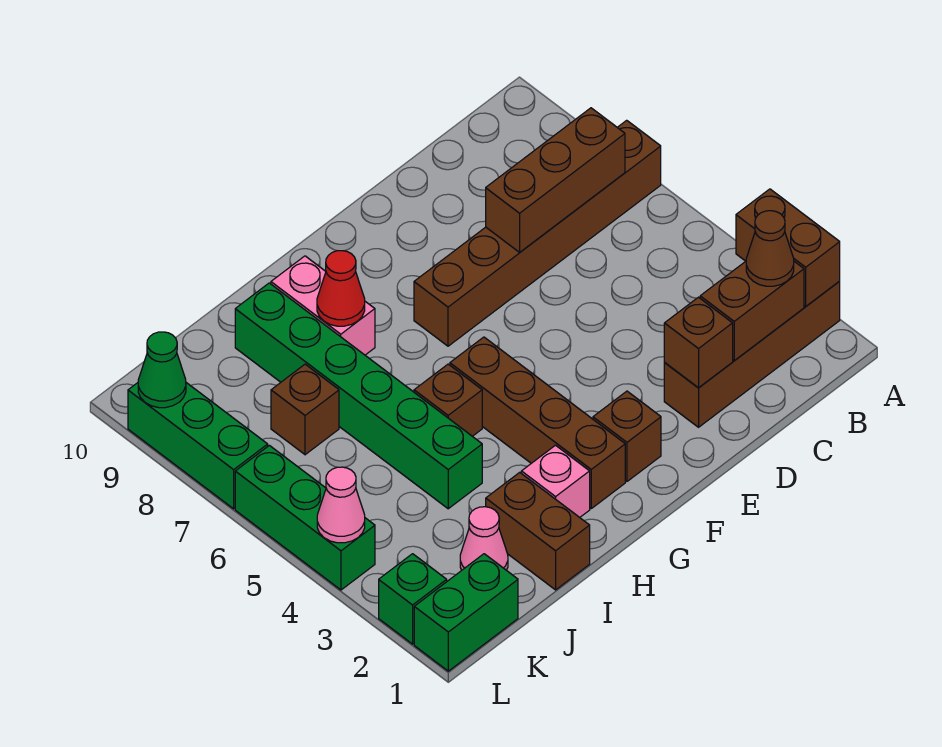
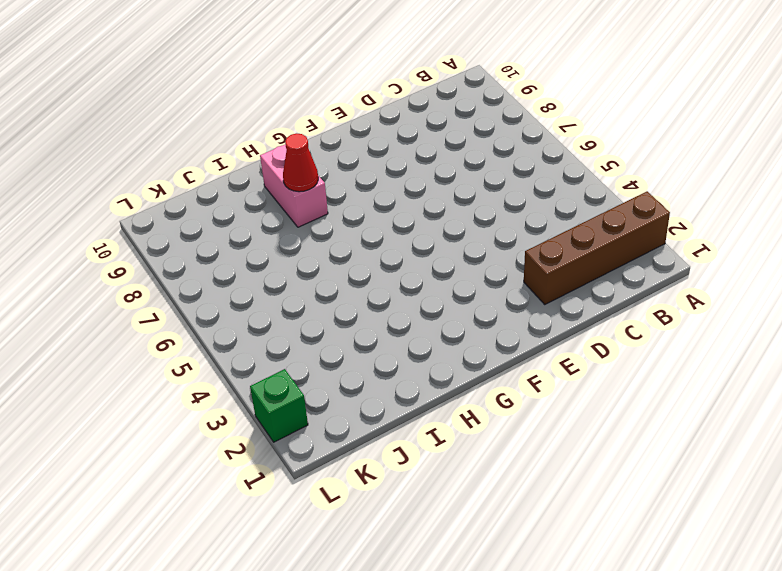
none -> brown brick A7:F7 level 1
none -> brown brick F2 level 1
none -> brown brick G2:G5 level 1

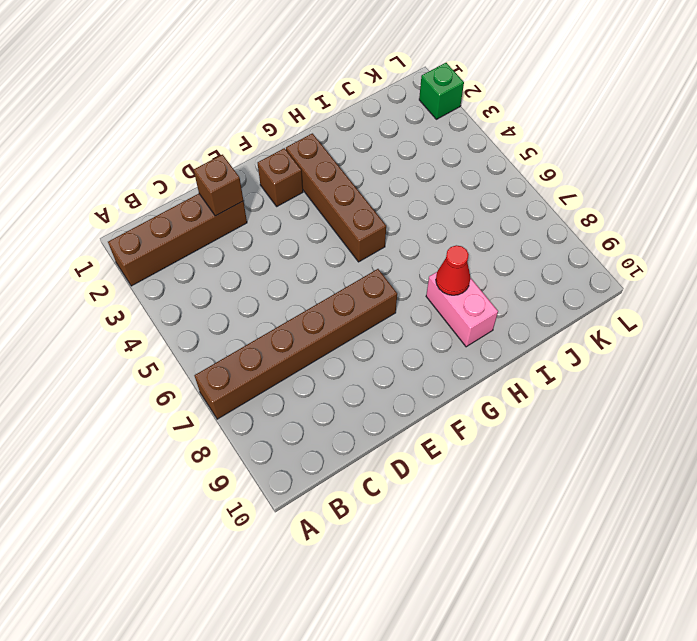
none -> pink brick H2 level 1
none -> brown brick H5 level 1
none -> brown brick I1:I2 level 1

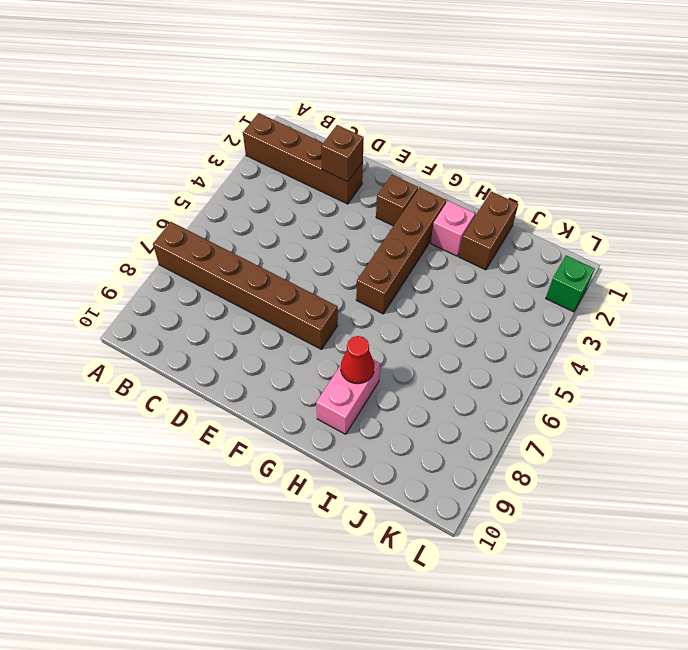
none -> brown brick H5 level 1
none -> green brick I4:I9 level 1
none -> pink cone J2 level 1

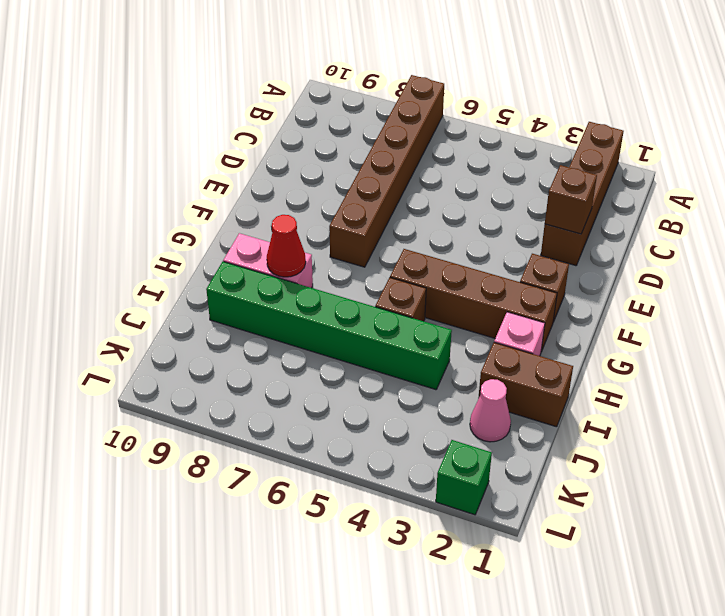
none -> brown brick J7 level 1
none -> green brick K1:L1 level 1
none -> green brick L4:L6 level 1

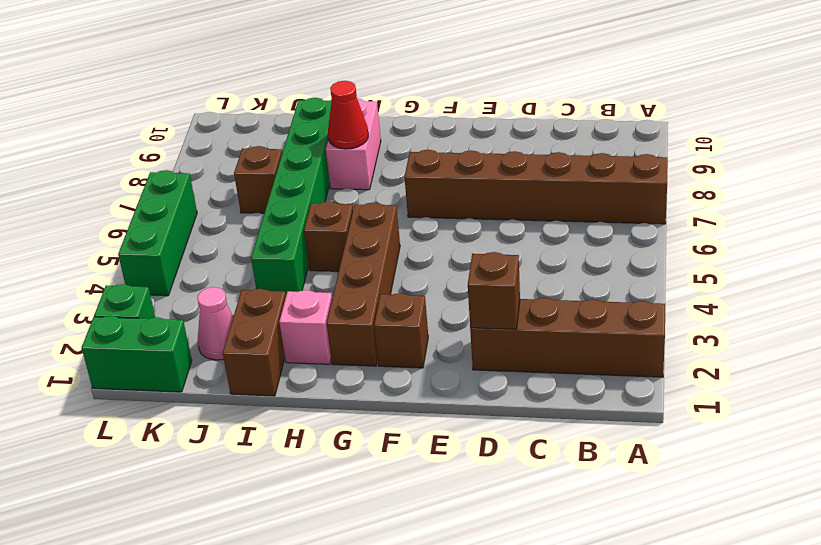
none -> green brick L7:L9 level 1
none -> brown brick A2:A3 level 2
none -> brown brick B2:C2 level 2

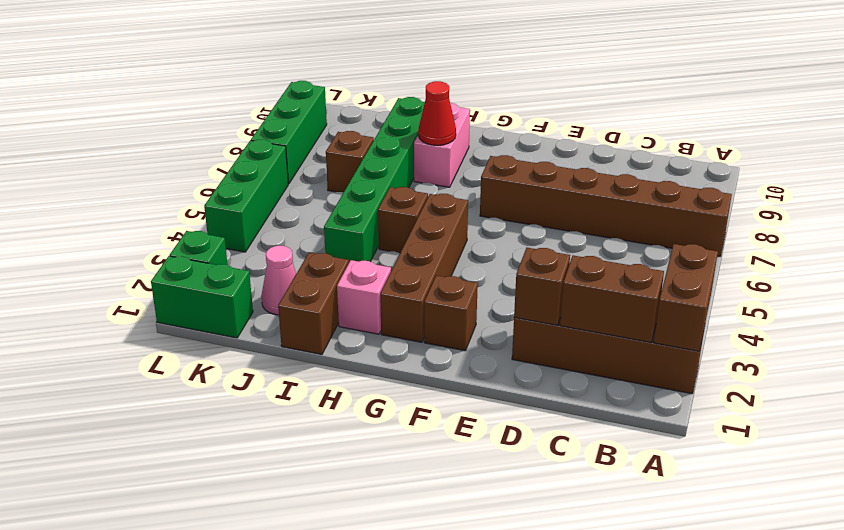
none -> brown brick B7:D7 level 2
none -> pink cone L4 level 2
none -> green cone L9 level 2

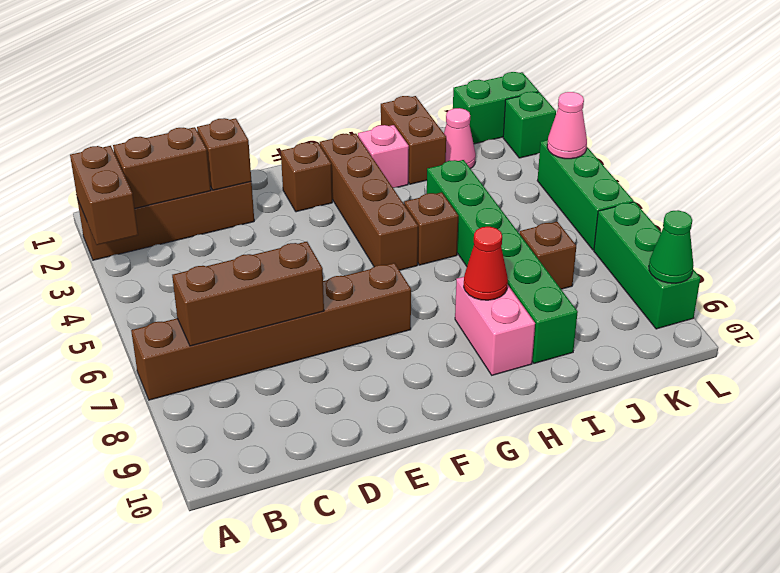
none -> brown cone B2 level 3

